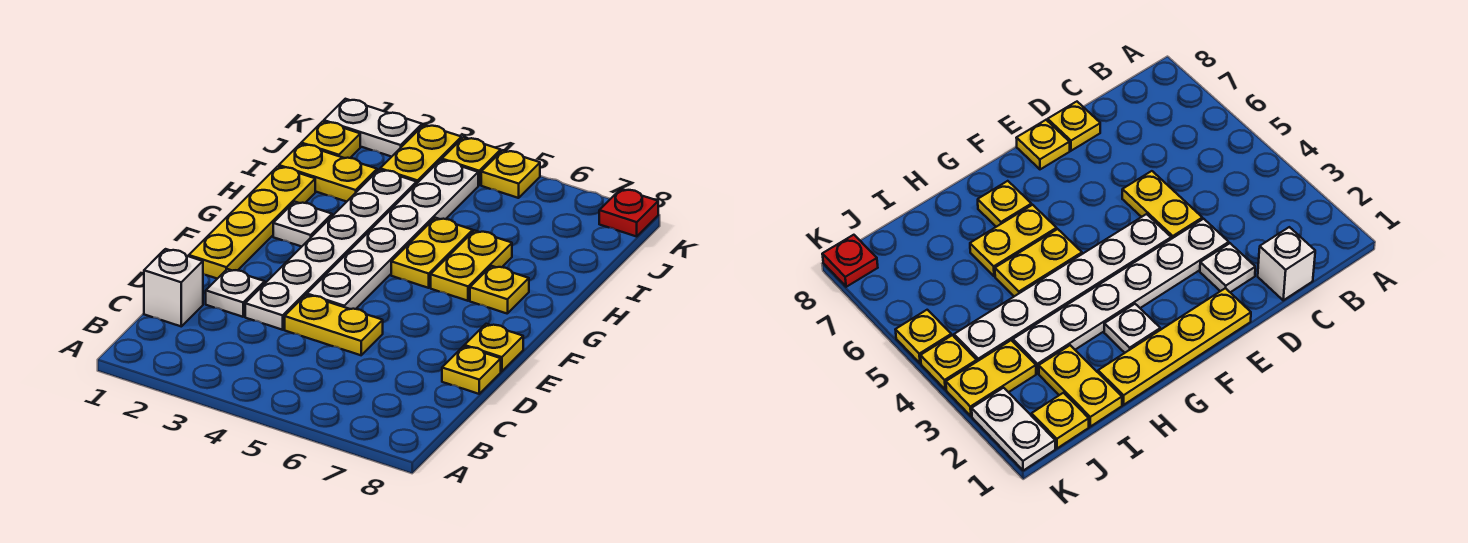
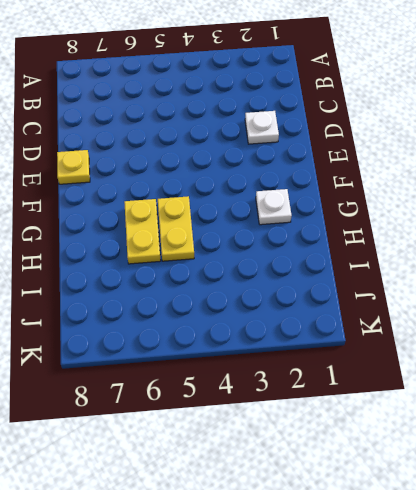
none -> white brick C1 level 1
none -> white plate D3:I3 level 1
none -> yellow plate D4:D5 level 1

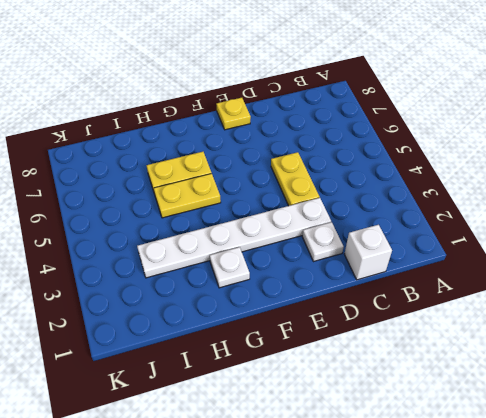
none -> yellow plate D8 level 1
none -> yellow plate E1:H1 level 1
none -> white plate E4:J4 level 1

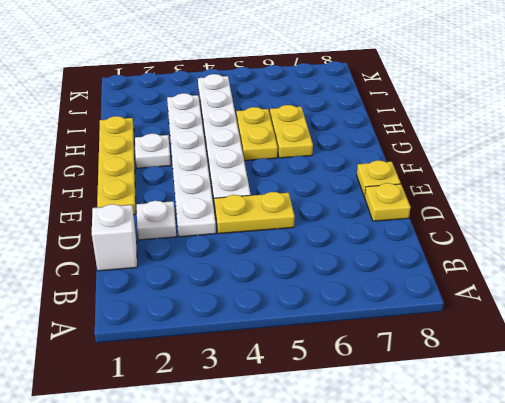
none -> yellow plate G7 level 1
none -> yellow plate I1:I2 level 1
none -> yellow plate J1 level 1

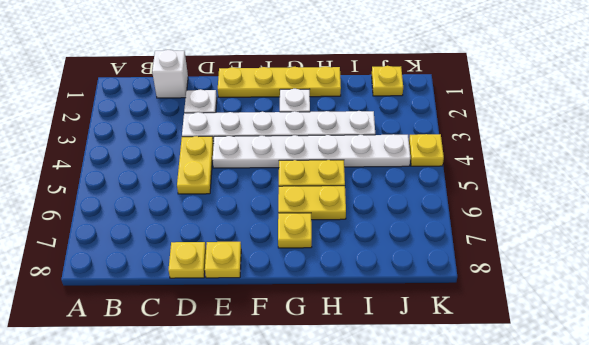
none -> yellow plate I1:I2 level 1
none -> yellow plate J3:K3 level 1
none -> white plate K1:K2 level 1

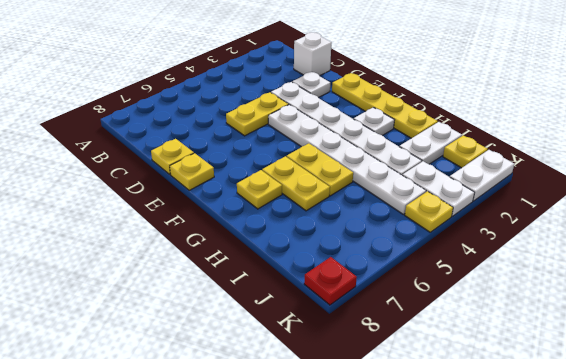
white plate I1:I2 level 1 -> yellow plate I1:I2 level 1
white plate J3:K3 level 1 -> yellow plate J3:K3 level 1
none -> yellow plate K5 level 1

